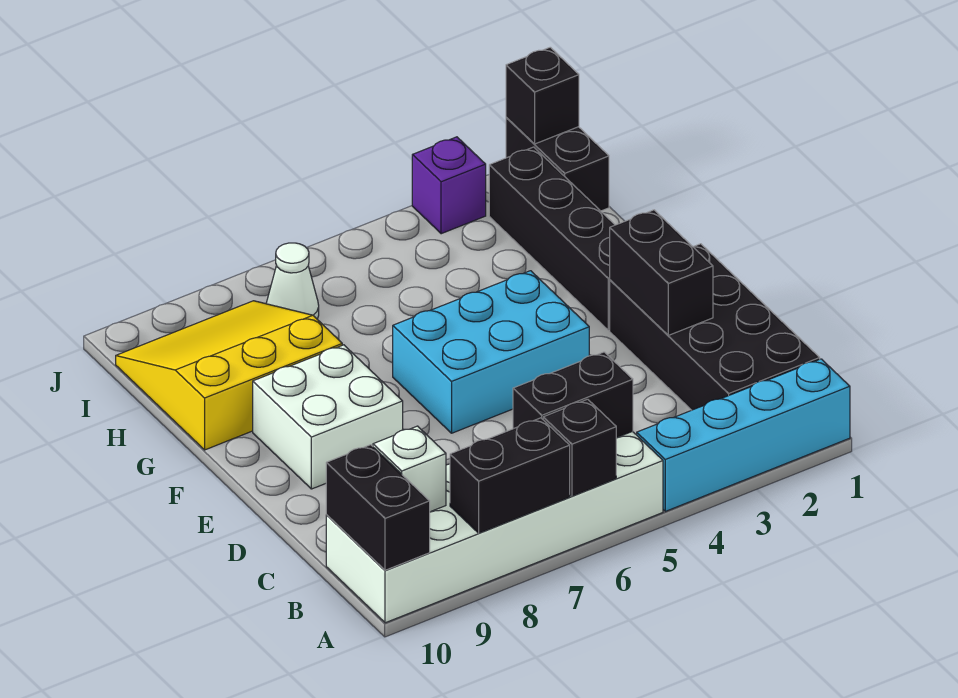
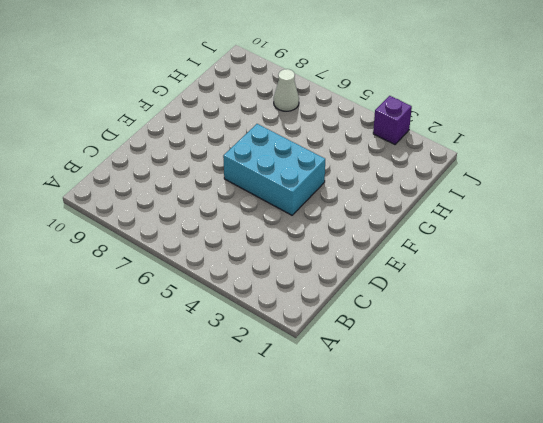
none -> cyan brick A1:A4 level 1
none -> white brick A5:B10 level 1
none -> black brick B1:E2 level 1

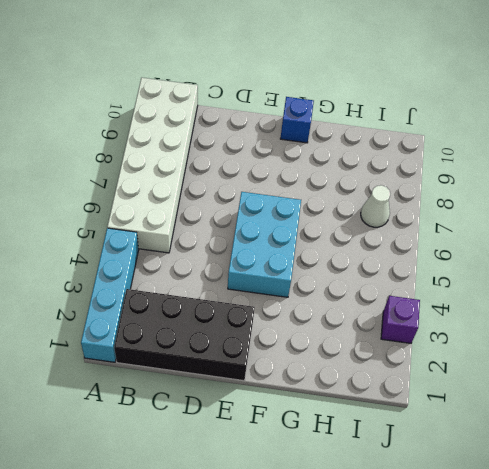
blue brick F10 level 1 -> none
none -> white brick E8:F9 level 1
none -> black brick F2:I2 level 1
none -> yellow slope G8:I10 level 1 top G

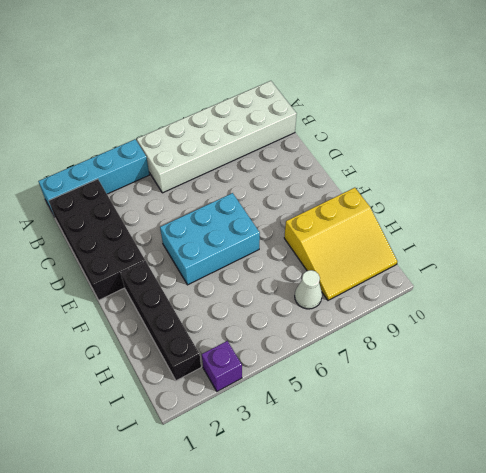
none -> white brick E8:F9 level 1
none -> black brick I1:J1 level 1
none -> black brick A6 level 2

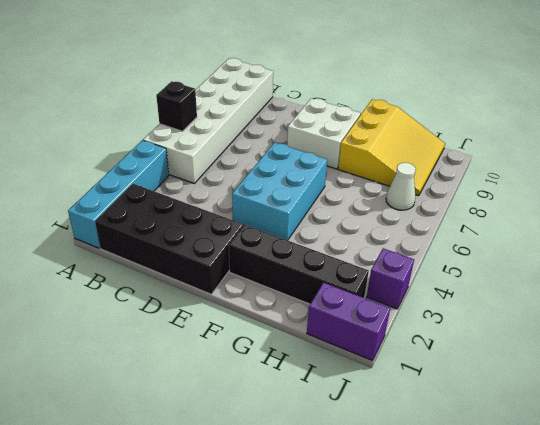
purple brick I1:J1 level 1 -> black brick I1:J1 level 1
none -> black brick A7:A8 level 2
none -> black brick A10:B10 level 2
none -> black brick B5:B6 level 2

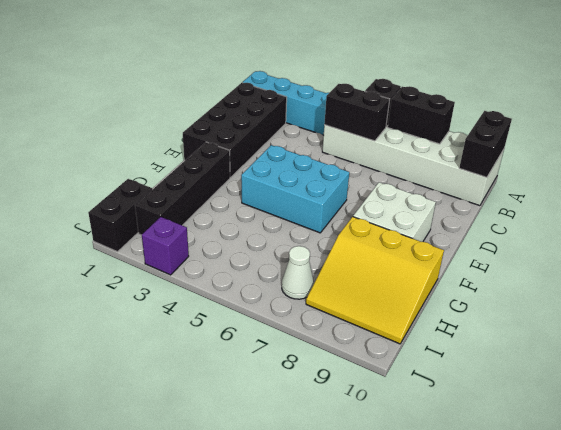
none -> white brick B9 level 2
none -> black brick D2:E2 level 2
none -> black brick J1 level 2

